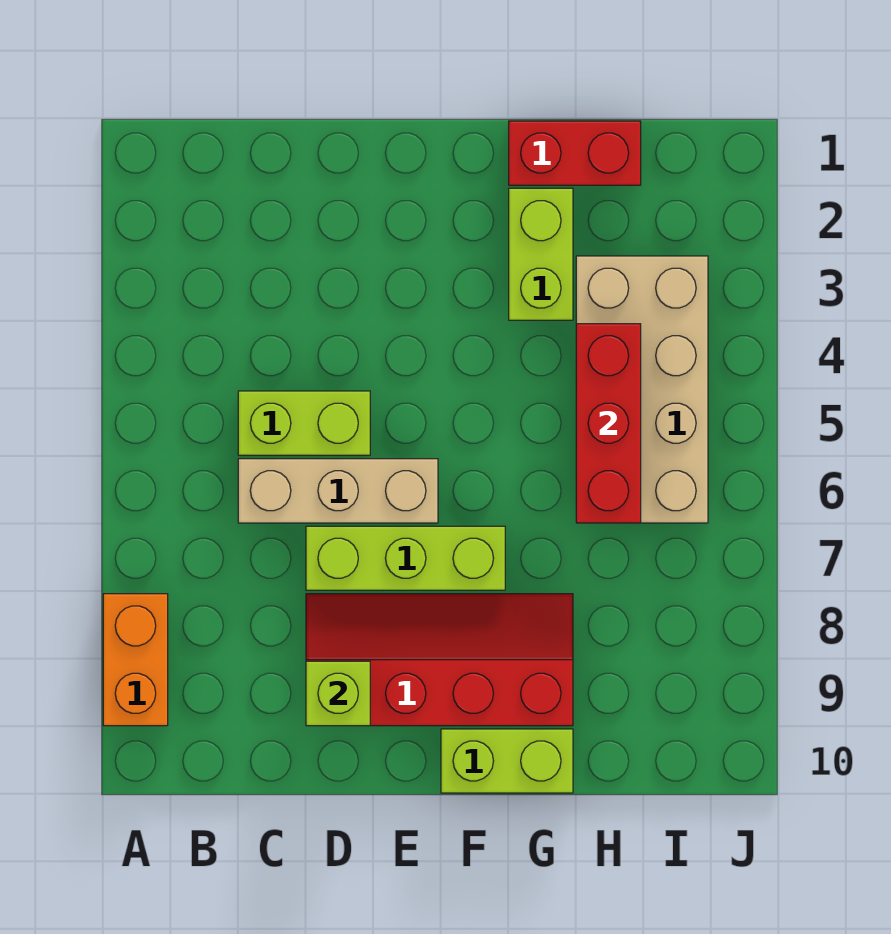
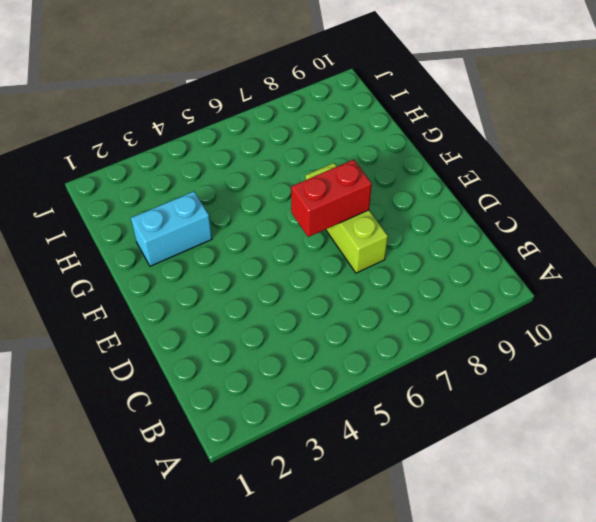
red brick E6:E7 level 2 -> red brick G1:H1 level 1
cyan brick G2:G3 level 1 -> lime brick G2:G3 level 1
none -> orange brick A8:A9 level 1
none -> lime brick C5:D5 level 1

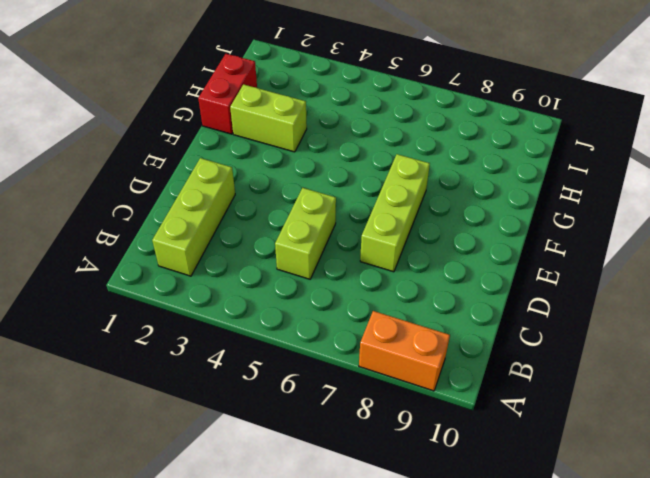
lime brick B2:D2 level 1 -> none
none -> tan brick C6:E6 level 1
none -> red slope D8:G9 level 1 top 9

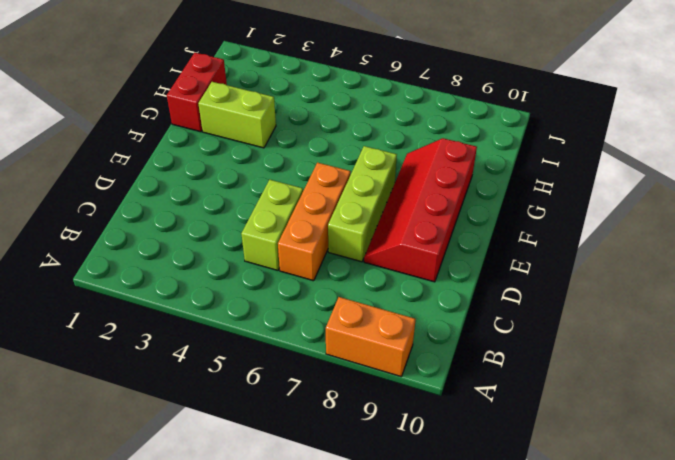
orange brick C6:E6 level 1 -> tan brick C6:E6 level 1
none -> lime brick F10:G10 level 1
none -> tan brick H3:I6 level 1

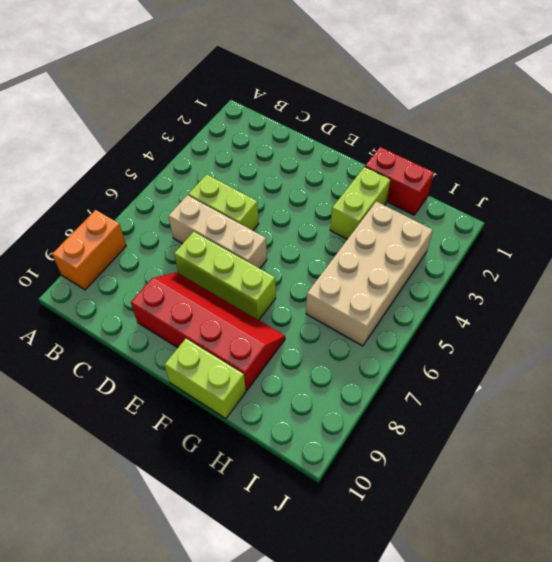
none -> lime brick D9 level 2
none -> red brick H4:H6 level 2

